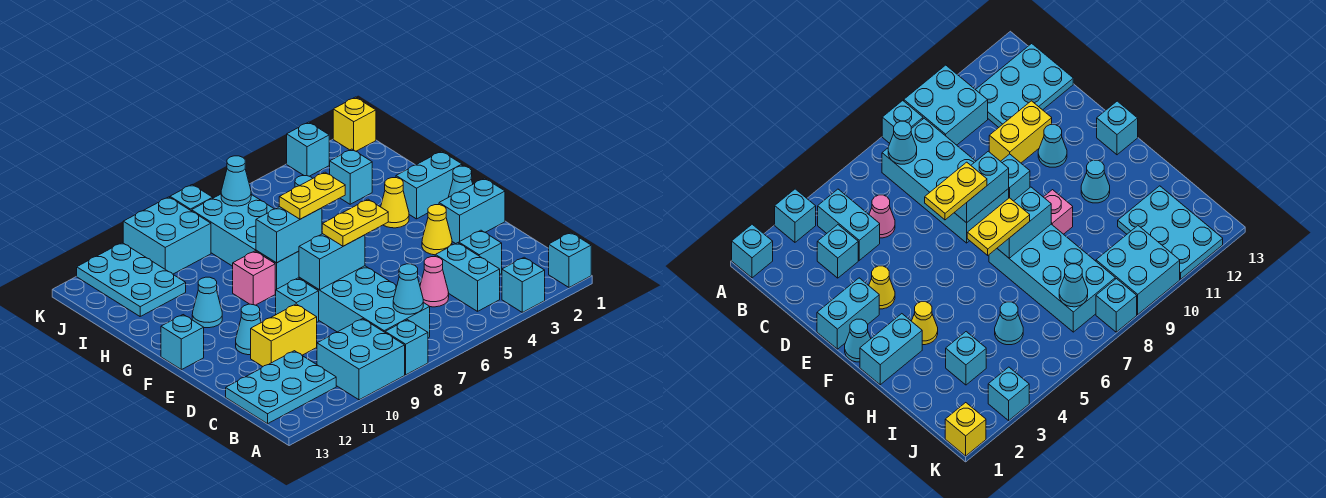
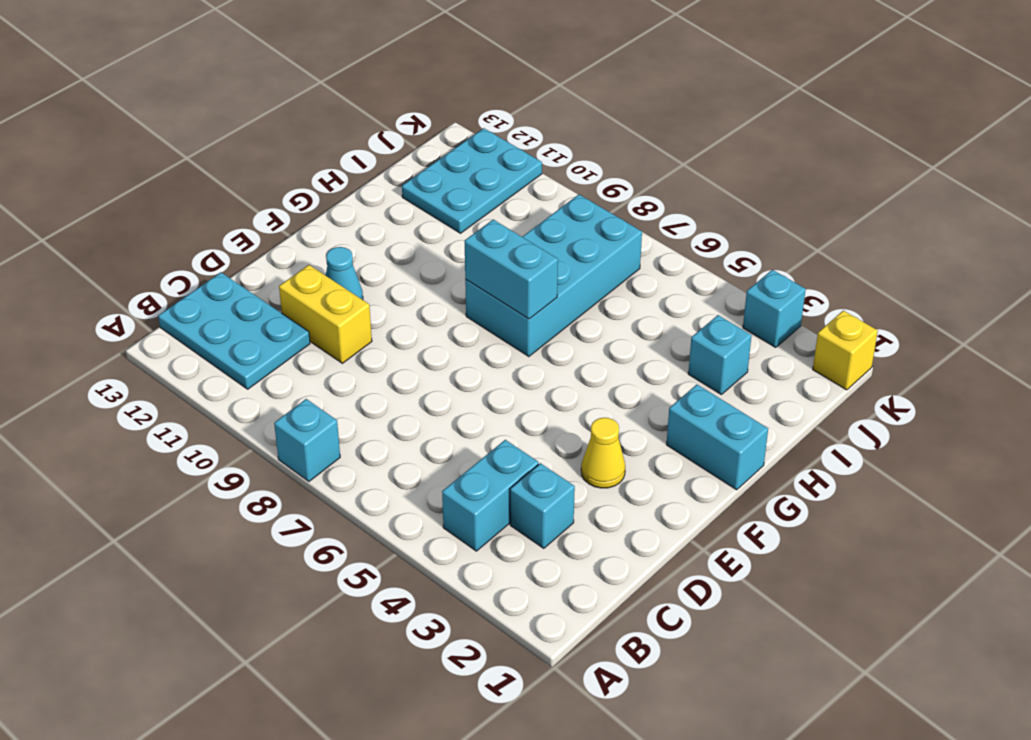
none -> cyan brick A1 level 1
none -> cyan brick A3 level 1
none -> cyan brick A9:B10 level 1
none -> cyan brick B7:E8 level 1

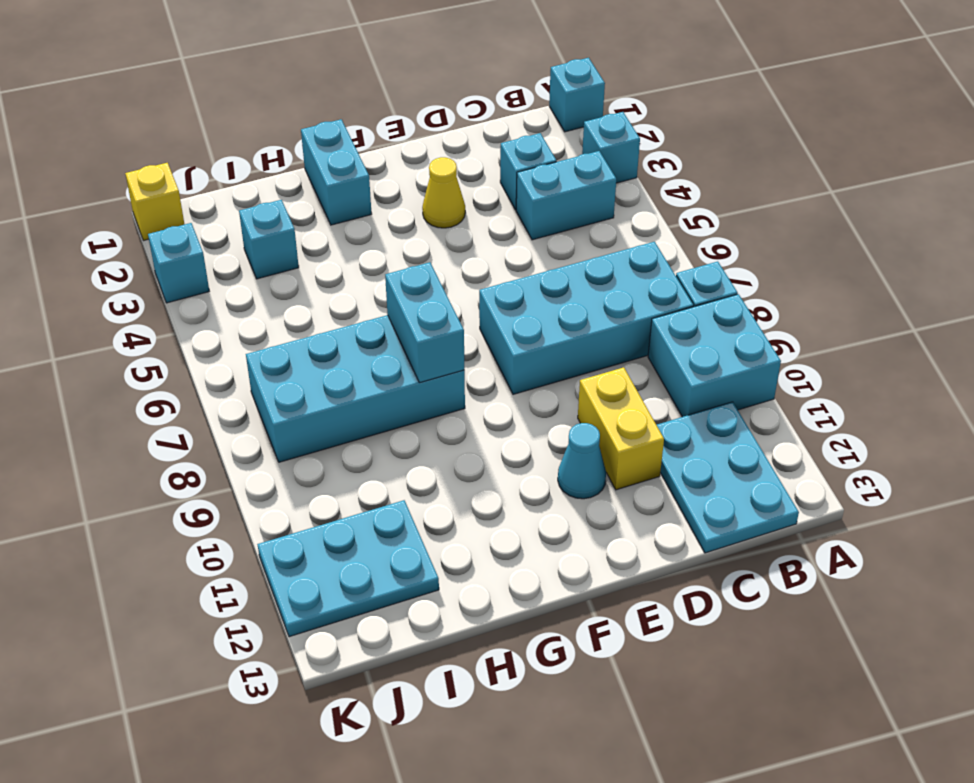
none -> pink cone C5 level 1
none -> cyan brick E1:E2 level 1
none -> cyan brick E9 level 1
none -> cyan cone F1 level 1

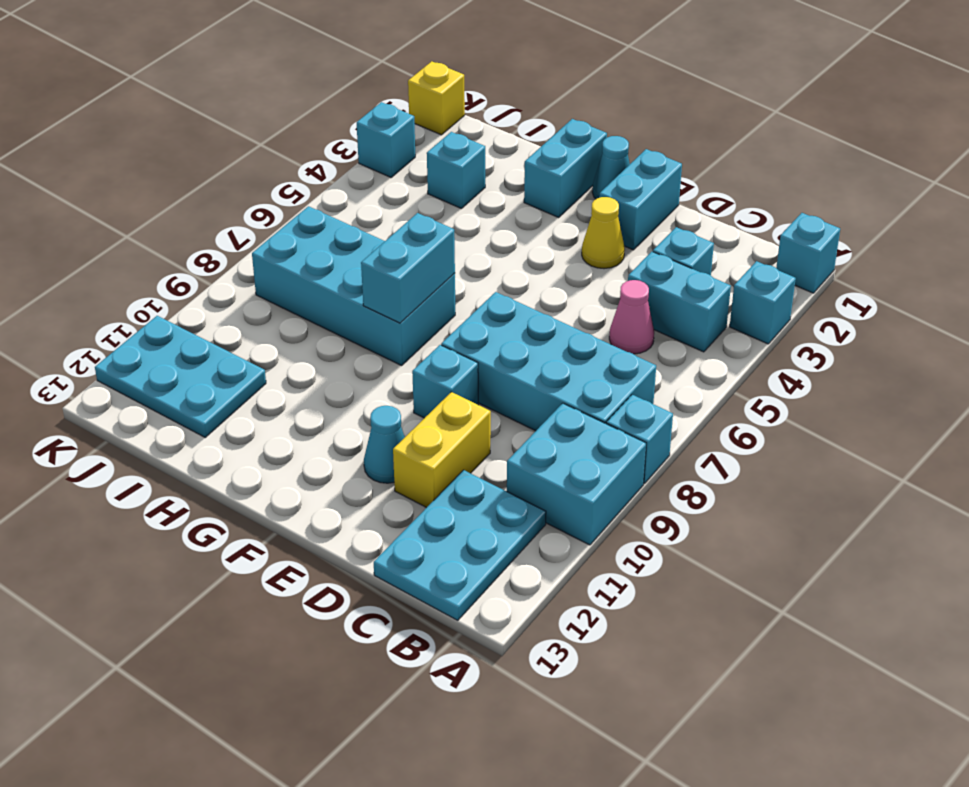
none -> cyan brick F13 level 1
none -> yellow cone G3 level 1
none -> pink brick G9 level 1
none -> cyan cone G11 level 1

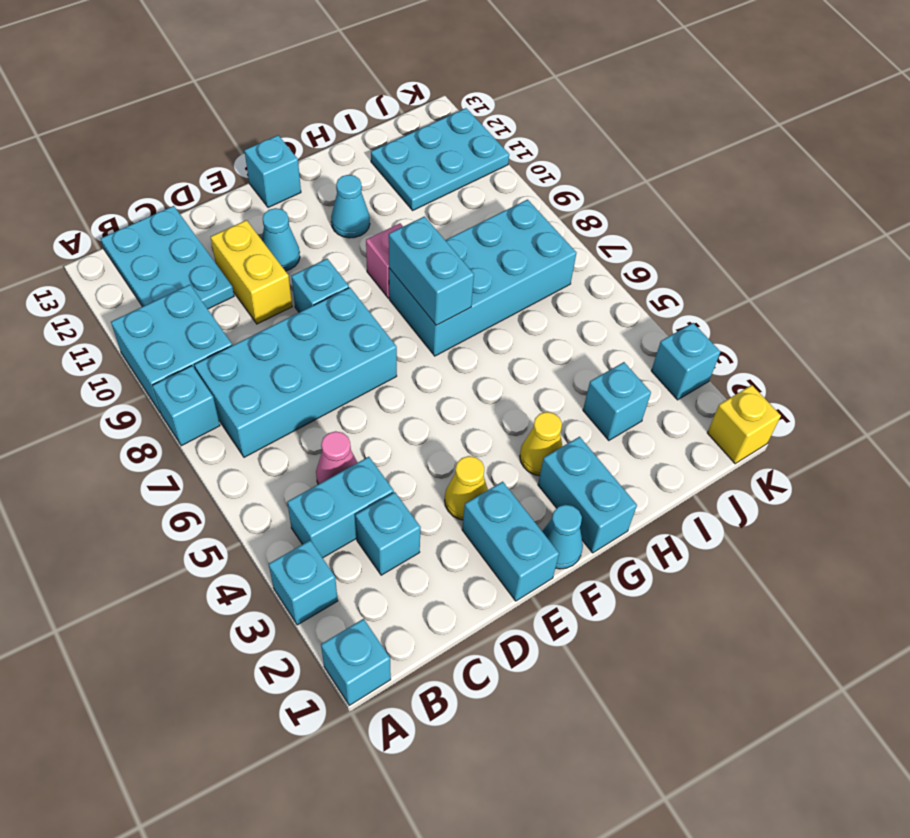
none -> cyan cone I5 level 1
none -> cyan brick J9:K10 level 1
none -> cyan brick K8 level 1
none -> cyan cone B7 level 2

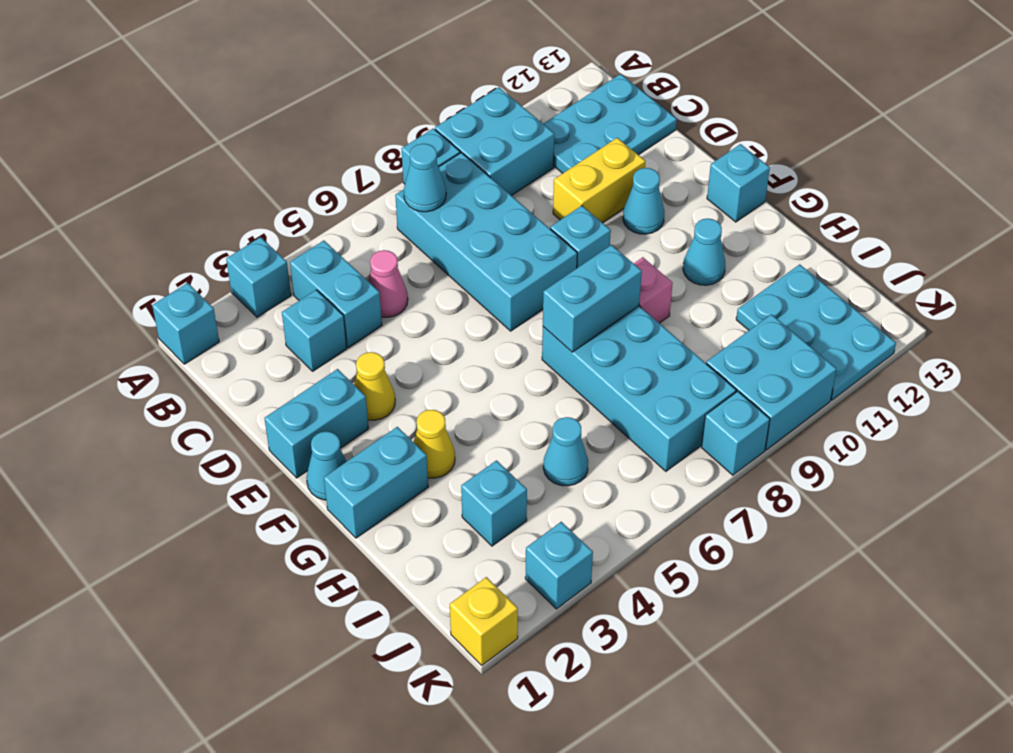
none -> cyan brick E7:E8 level 2
none -> cyan cone J7 level 2
none -> yellow plate E6:E7 level 3
none -> yellow plate G6:G7 level 3

